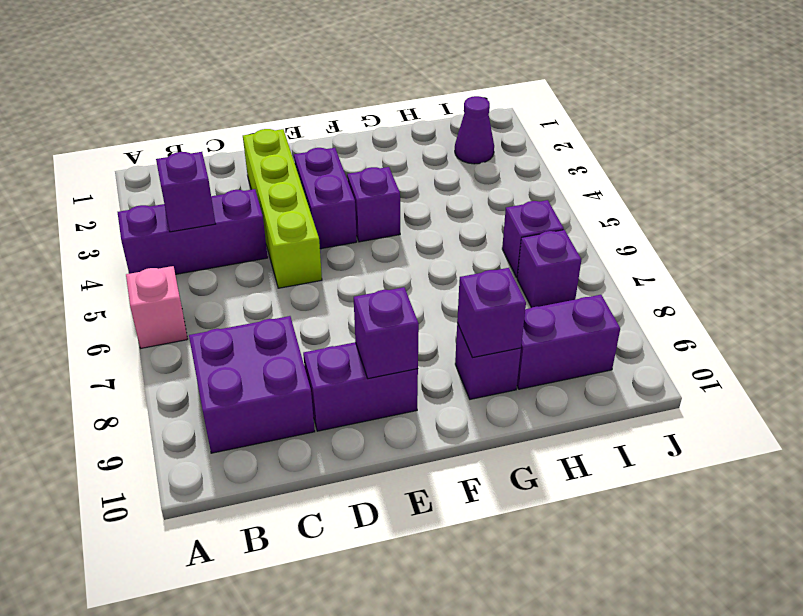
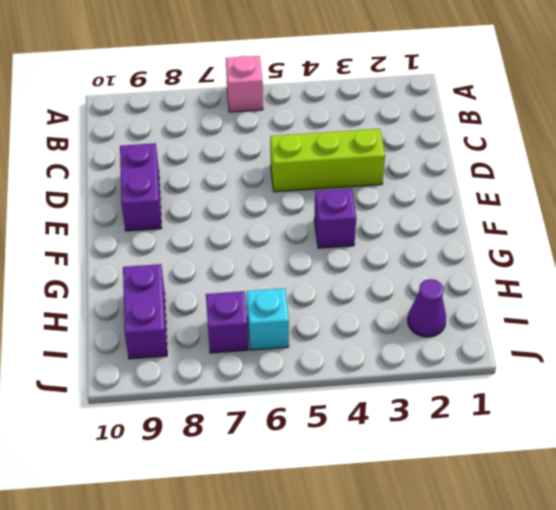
lime brick D3:D5 level 1 -> lime brick D2:D5 level 1
cyan brick I6 level 1 -> purple brick I6 level 1
none -> purple brick A4:C4 level 1
none -> purple brick B8:C9 level 1
none -> purple brick E3:E4 level 1

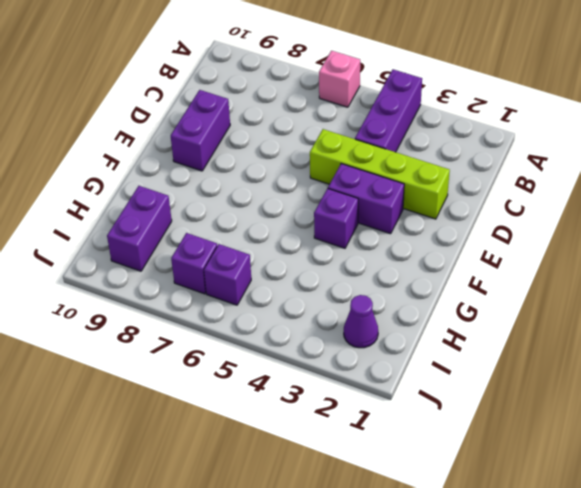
none -> purple brick B8:C9 level 1
none -> purple brick G9 level 1
none -> purple brick B4 level 2

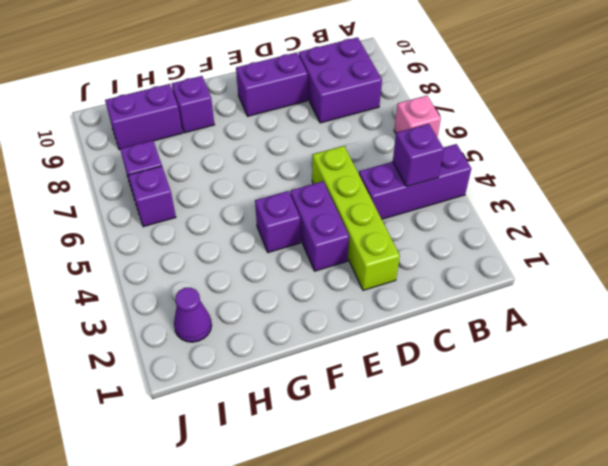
none -> purple brick E9 level 2
none -> purple brick G9 level 2

